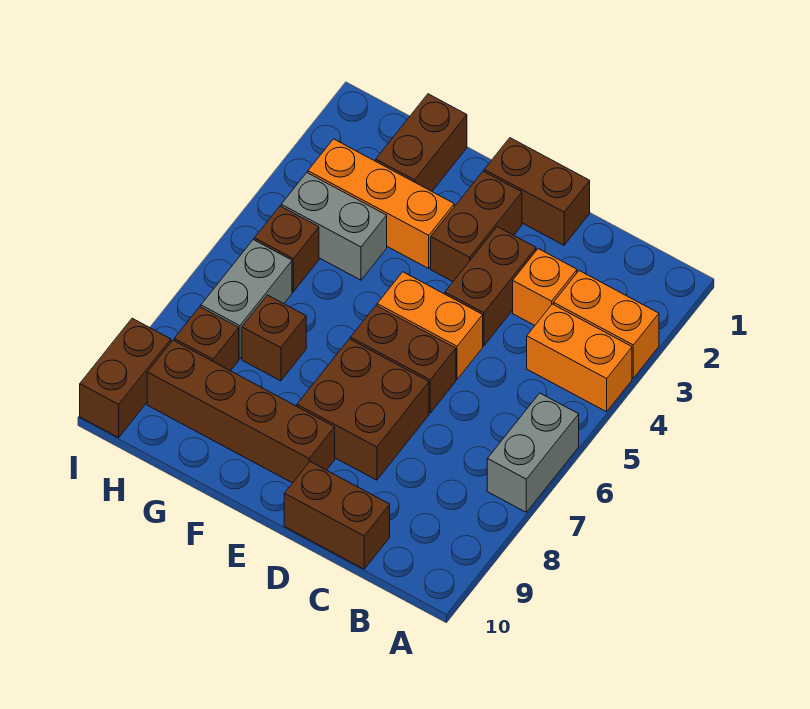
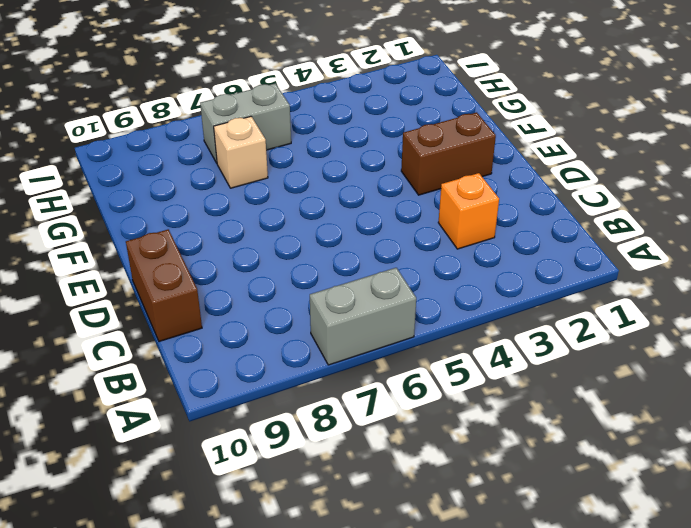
tan brick G7 level 1 -> brown brick G7 level 1
none -> orange brick A3:B3 level 1
none -> orange brick A4:B4 level 1
none -> brown brick D1:E1 level 1

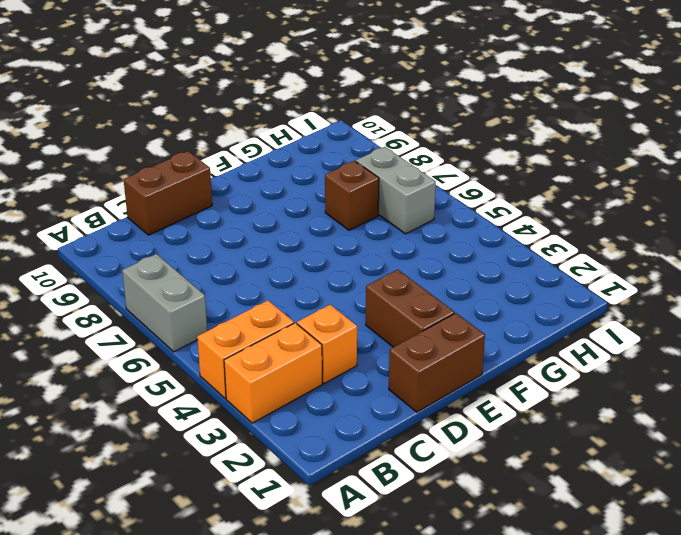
none -> brown brick D3:D4 level 1
none -> orange brick D5:E5 level 1
none -> brown brick D6:E6 level 1

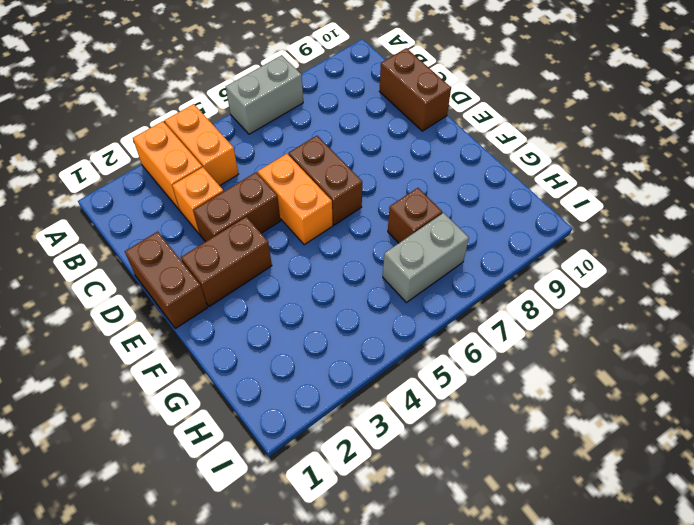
none -> brown brick D7:E8 level 1
none -> brown brick E9:H9 level 1
none -> orange brick F3:H3 level 1

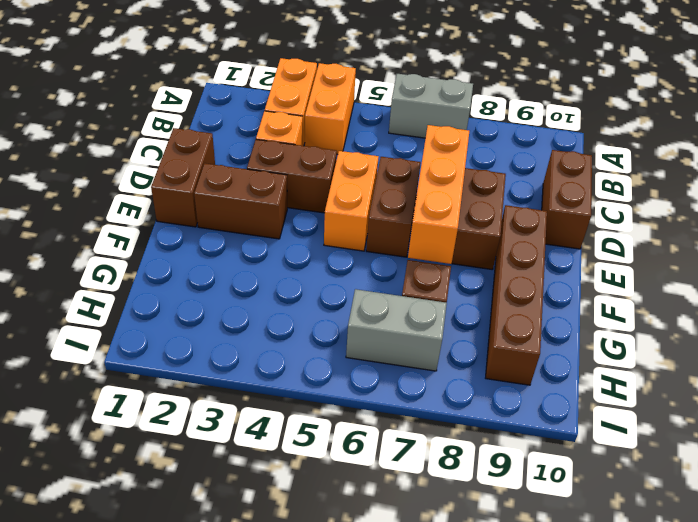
orange brick D7:F7 level 2 -> orange brick F3:H3 level 1
none -> brown brick G1:G2 level 1
none -> grey brick G4:H4 level 1
none -> brown brick H5 level 1

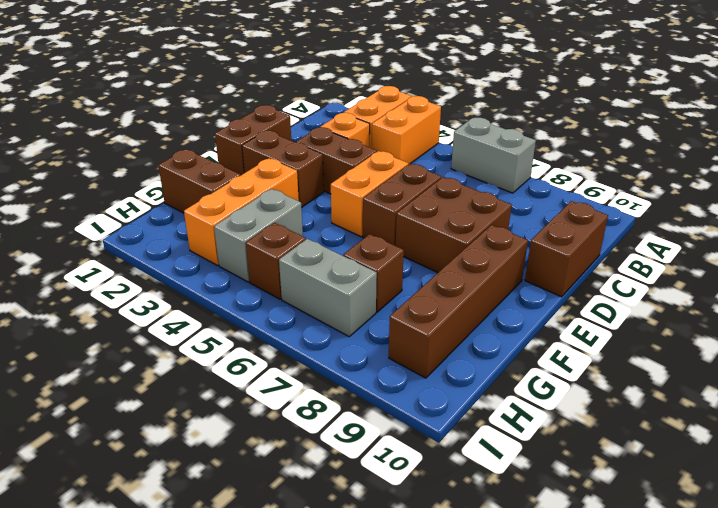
none -> brown brick H8 level 1
none -> brown brick I9:I10 level 1

